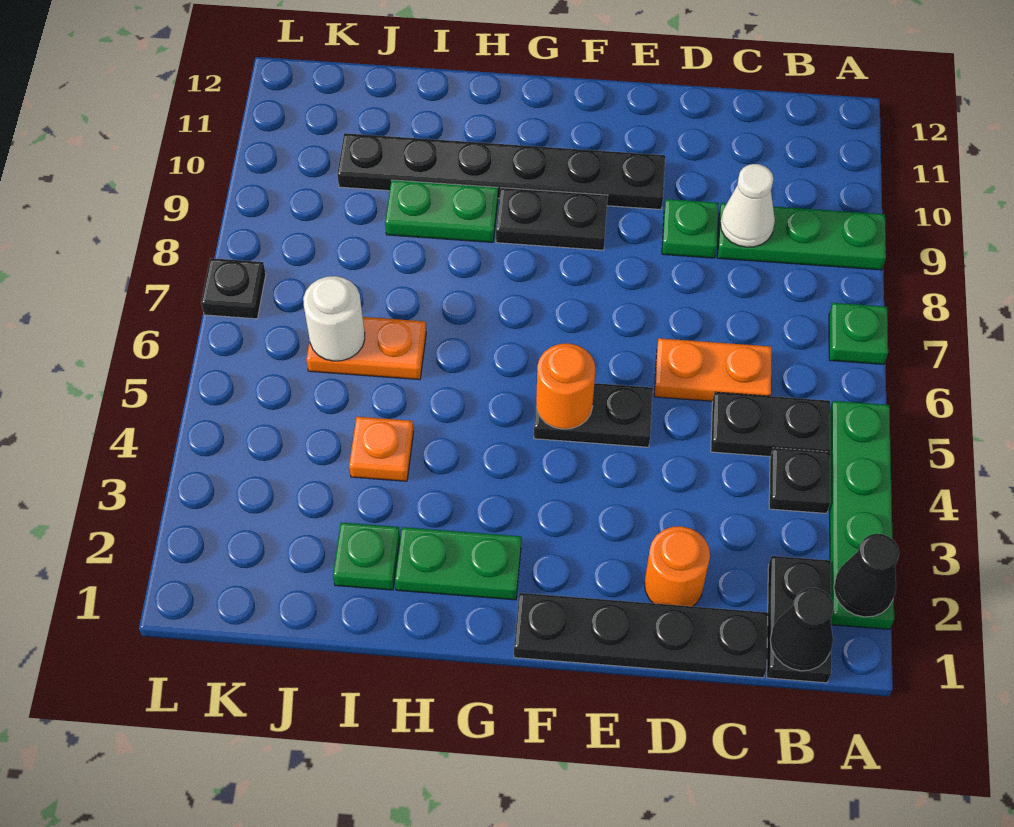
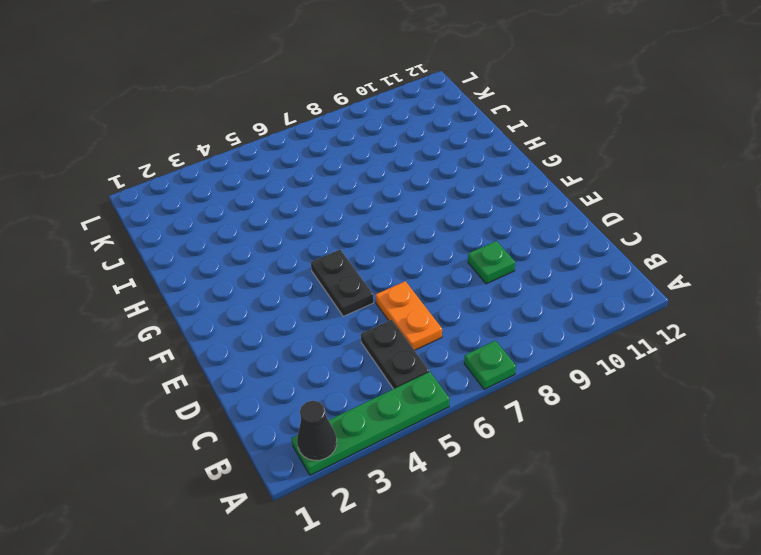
none -> green plate A9:C9 level 1
none -> black plate B1:B2 level 1
none -> black plate B4 level 1

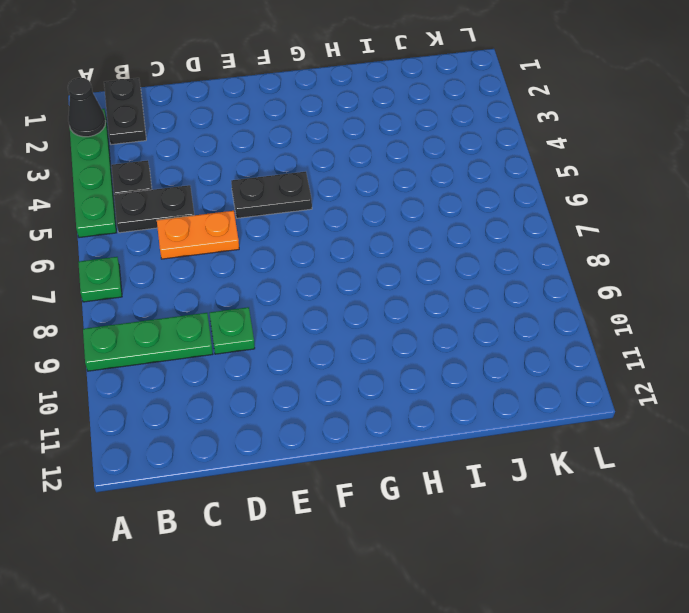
none -> black plate C1:F1 level 1
none -> orange round brick D2 level 1
none -> black plate E10:J10 level 1

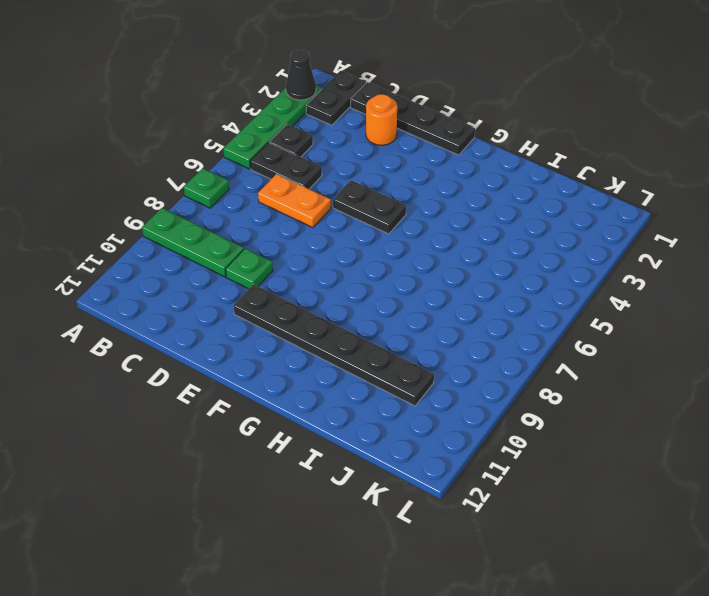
none -> black plate F9:G9 level 1
none -> green plate G2:H2 level 1
none -> green plate H9:I9 level 1

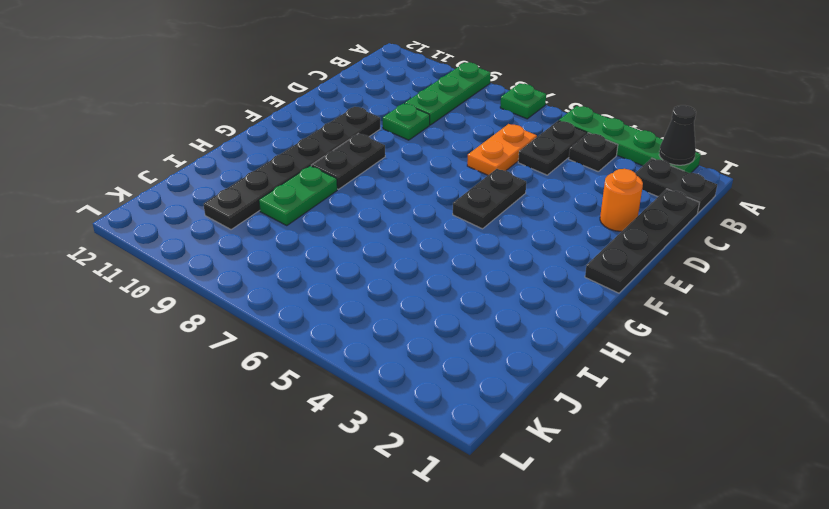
none -> green plate G2:H2 level 1
none -> green plate I2 level 1
none -> orange plate I4 level 1

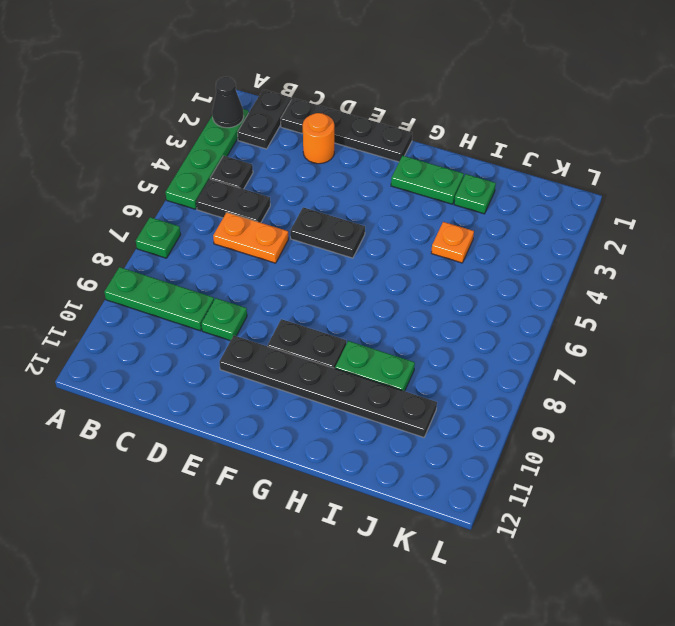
none -> orange plate I6:J6 level 1
none -> black plate L7 level 1
none -> black cone B1 level 2

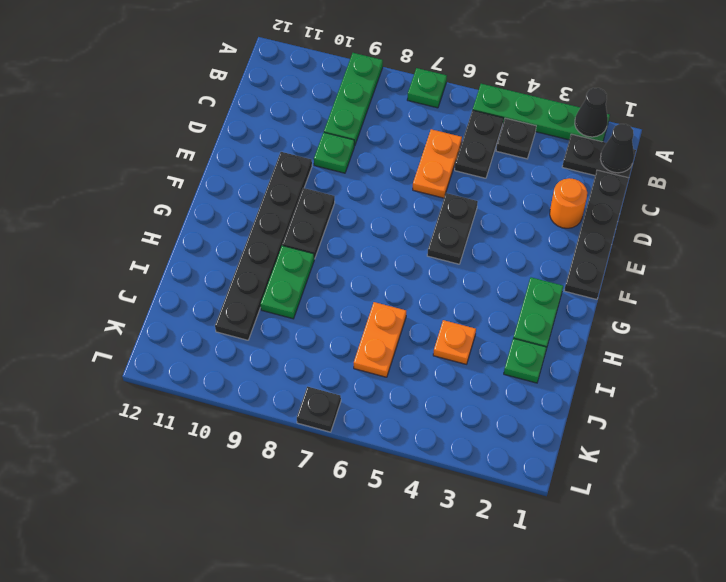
none -> white cone C9 level 2
none -> orange round brick F5 level 2
none -> white round brick J6 level 2

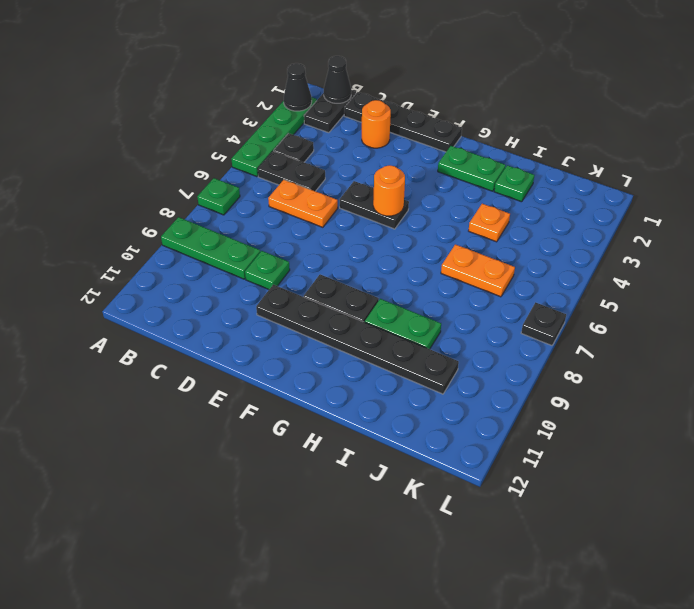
none -> white cone C9 level 2
none -> white round brick J6 level 2

